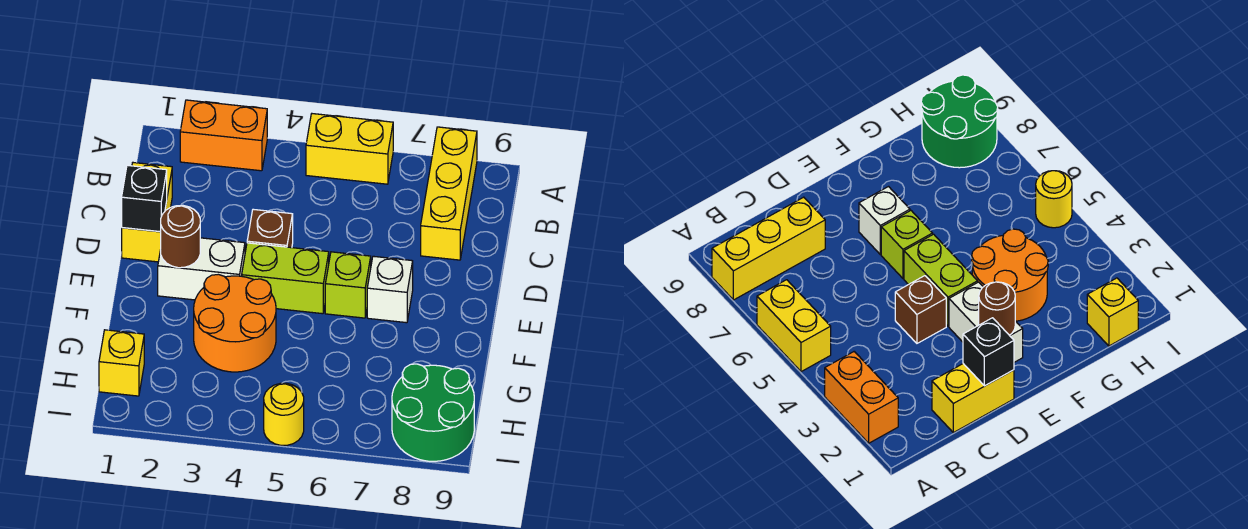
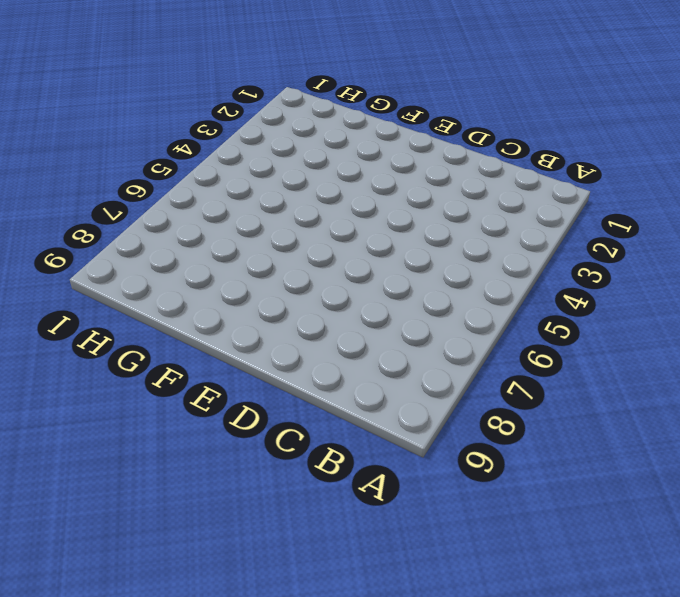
none -> orange brick A2:A3 level 1
none -> yellow brick A5:A6 level 1
none -> yellow brick A8:C8 level 1

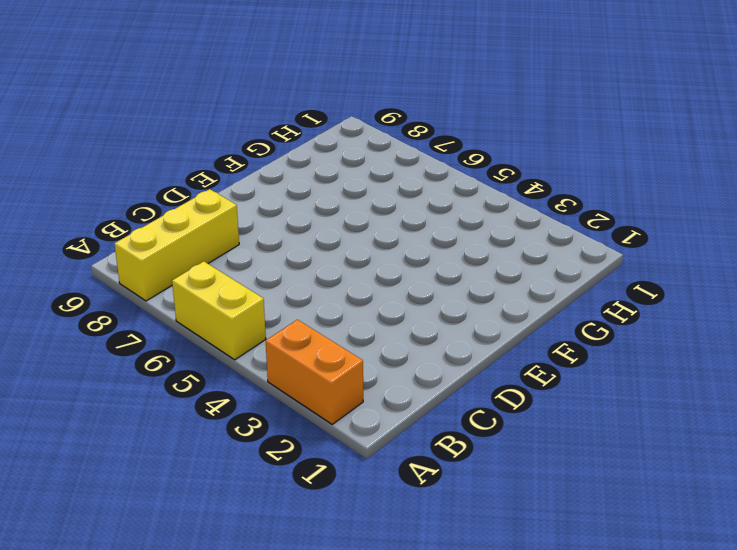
none -> yellow brick C1:D1 level 1
none -> brown brick D4 level 1
none -> white brick E2:E3 level 1

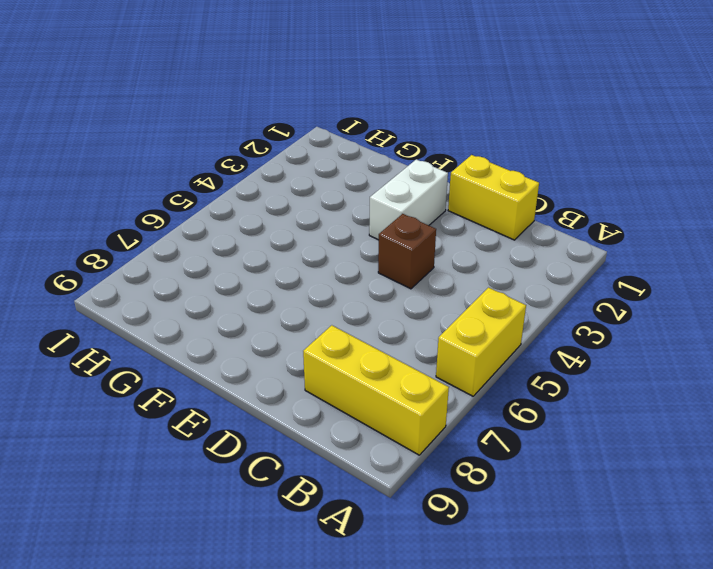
none -> orange brick A2:A3 level 1
none -> lime brick E4:E5 level 1
none -> lime brick E6 level 1

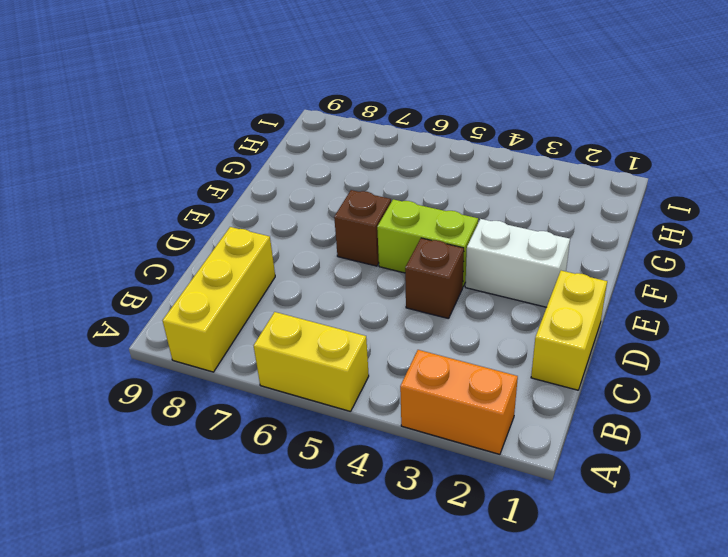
brown brick E6 level 1 -> lime brick E6 level 1
none -> white brick E7 level 1
none -> orange round brick F3:G4 level 1
none -> yellow brick H1 level 1

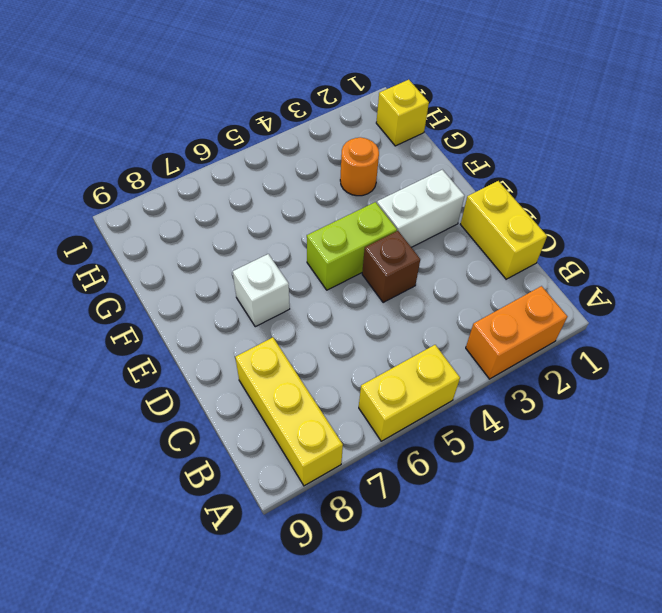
orange round brick G3 level 1 -> orange round brick F3:G4 level 1
none -> lime brick E6 level 1
none -> green round brick H8:I9 level 1
none -> yellow round brick I5 level 1

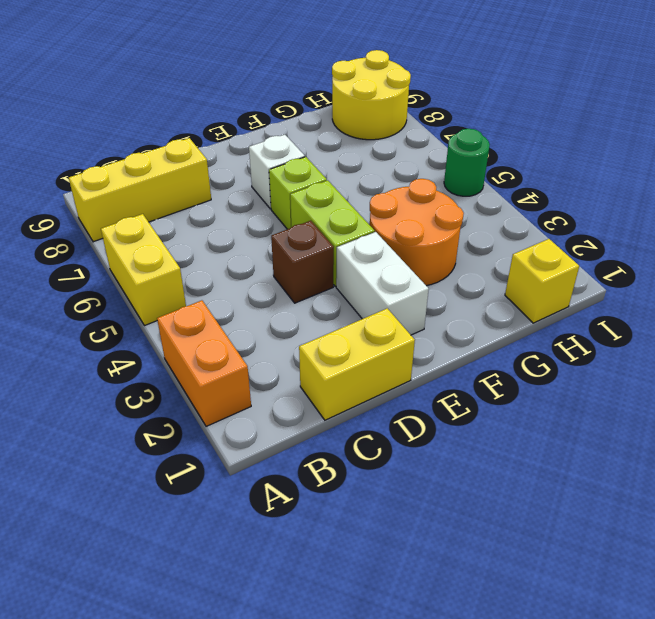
yellow round brick H8:I9 level 1 -> green round brick H8:I9 level 1
green round brick I5 level 1 -> yellow round brick I5 level 1
none -> black brick D1 level 2
none -> brown round brick E2 level 2

